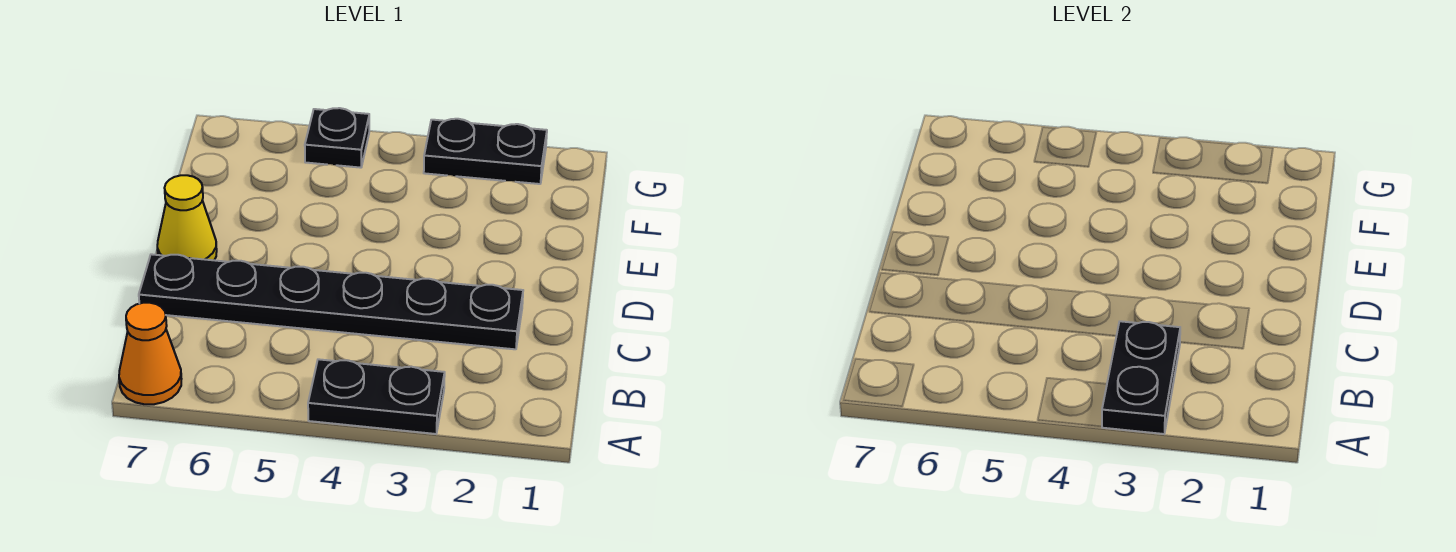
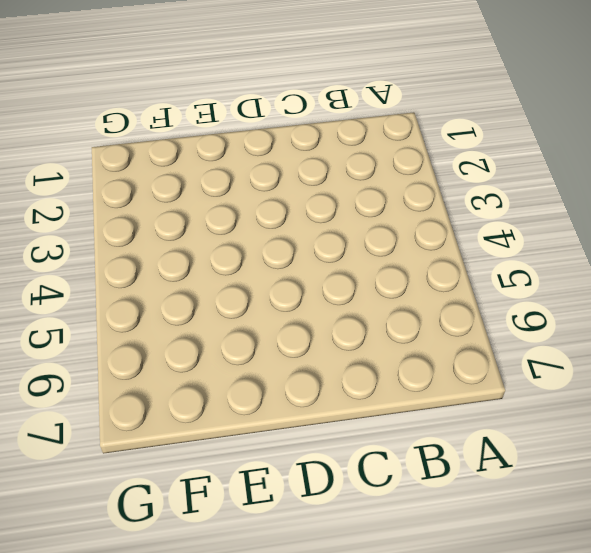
none -> black plate A3:A4 level 1
none -> orange cone A7 level 1

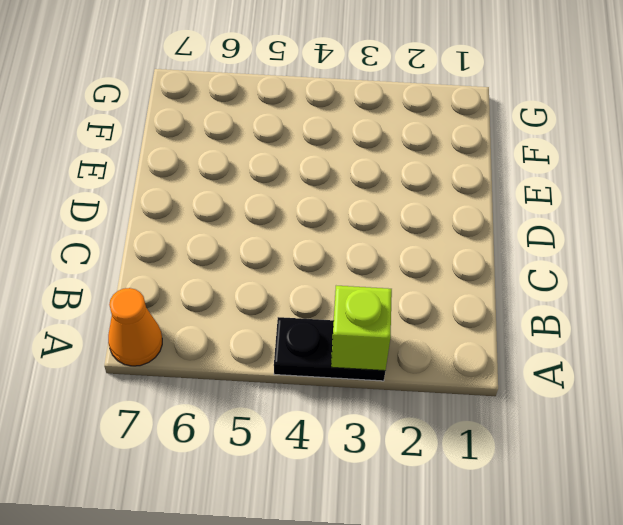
lime brick A3 level 2 -> black plate A3:B3 level 2
none -> black plate C2:C7 level 1
none -> yellow cone D7 level 1

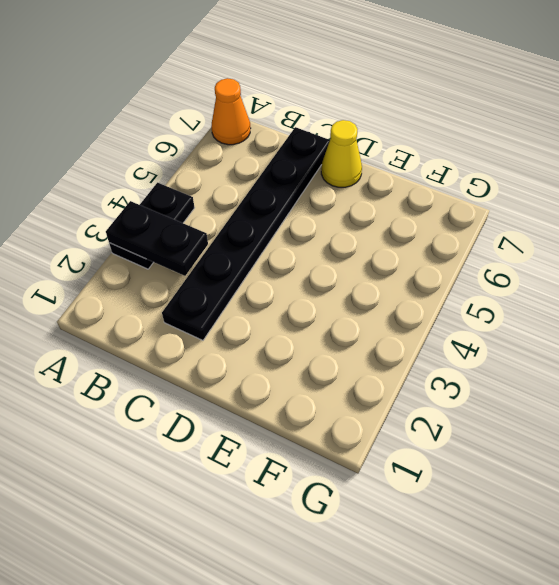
none -> black plate G2:G3 level 1
none -> black plate G5 level 1

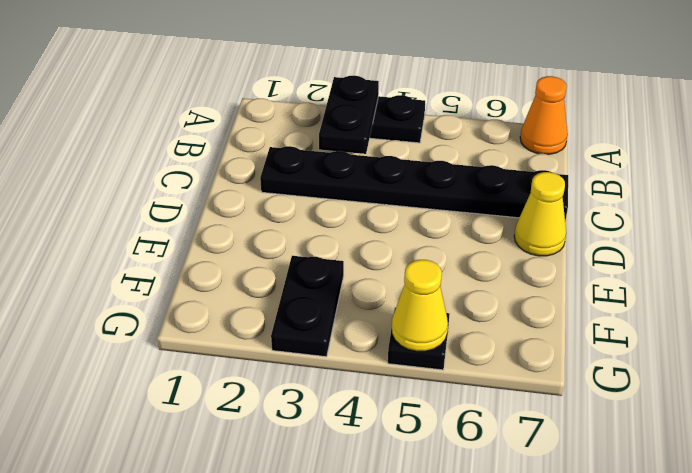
black plate F3:G3 level 1 -> black plate G2:G3 level 1
yellow cone G5 level 2 -> none

